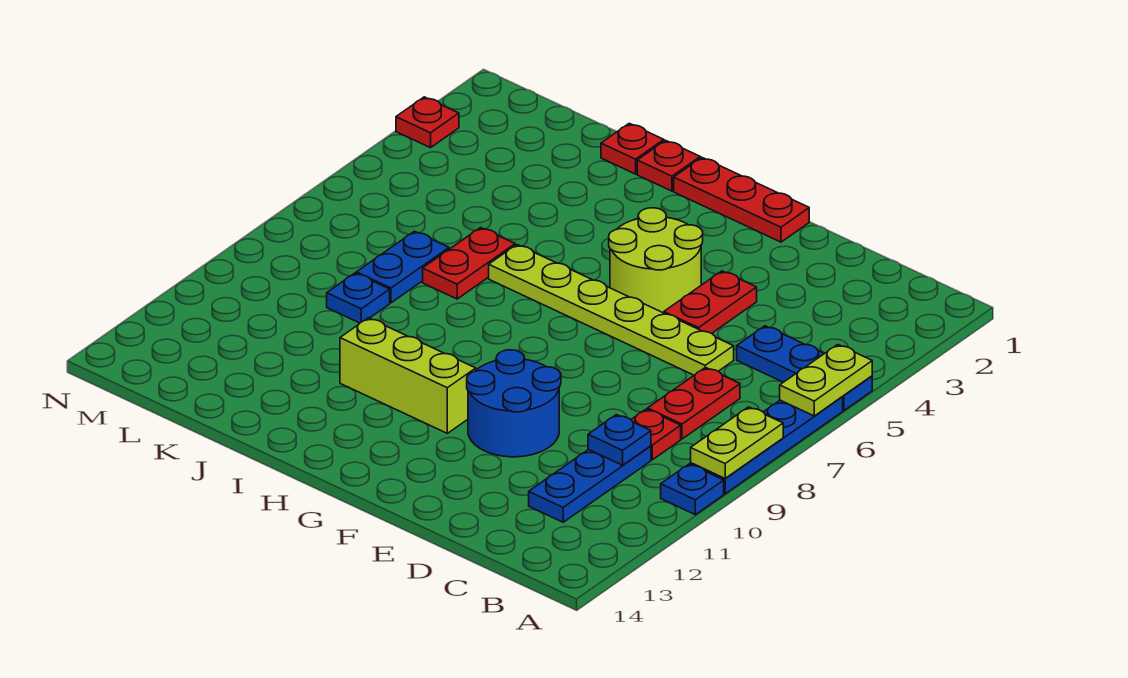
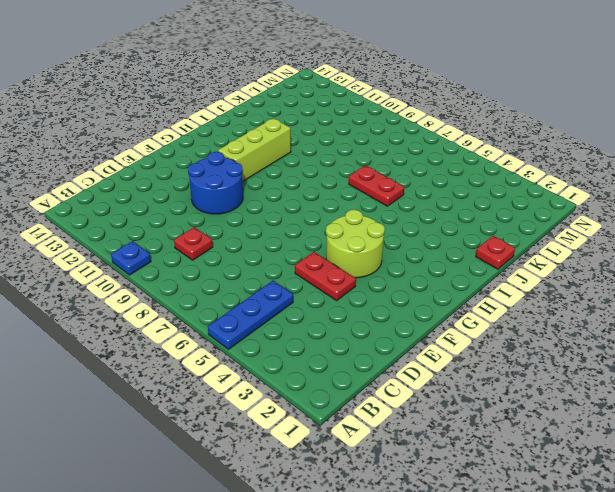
none -> blue plate A6:A9 level 1
none -> red plate C7:C8 level 1
none -> blue plate C10:C12 level 1

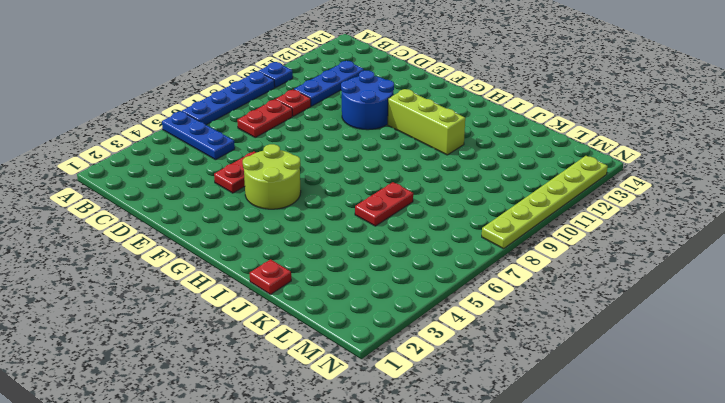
lime plate N8:N13 level 1 -> lime plate D6:I6 level 1
none -> red plate F1:H1 level 1
none -> red plate I1 level 1
none -> blue plate K7:K8 level 1

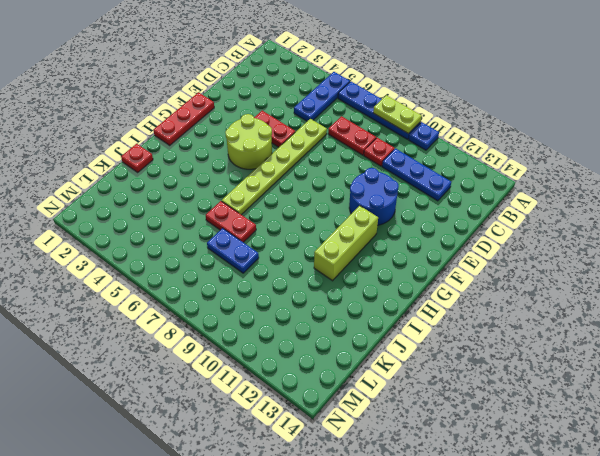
none -> red plate I1 level 1
none -> blue plate K9 level 1
none -> red plate N3 level 1

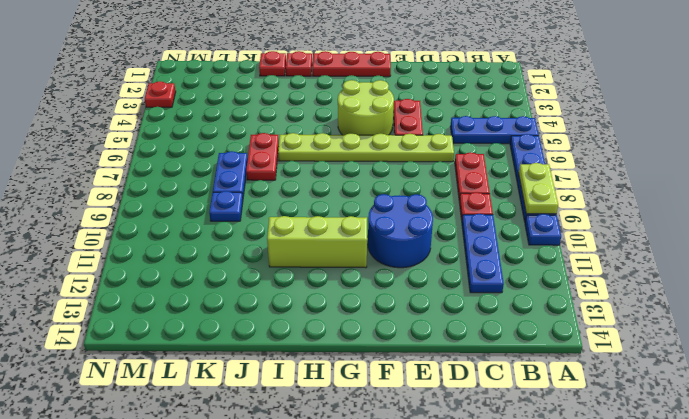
none -> lime plate A5:A6 level 2
none -> blue plate C10 level 2

